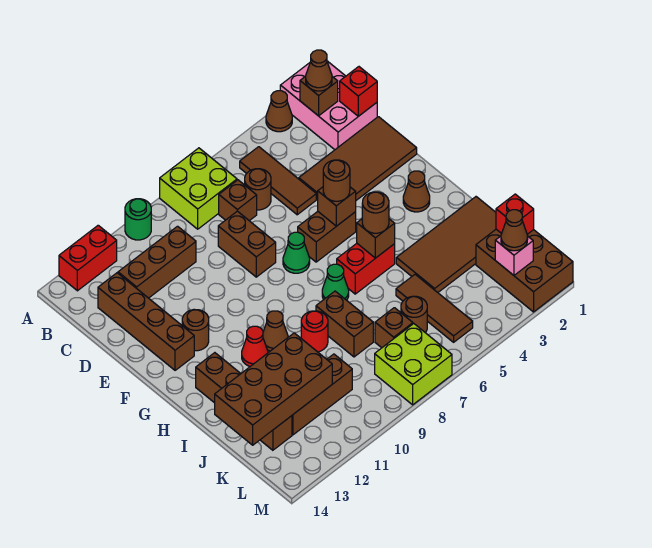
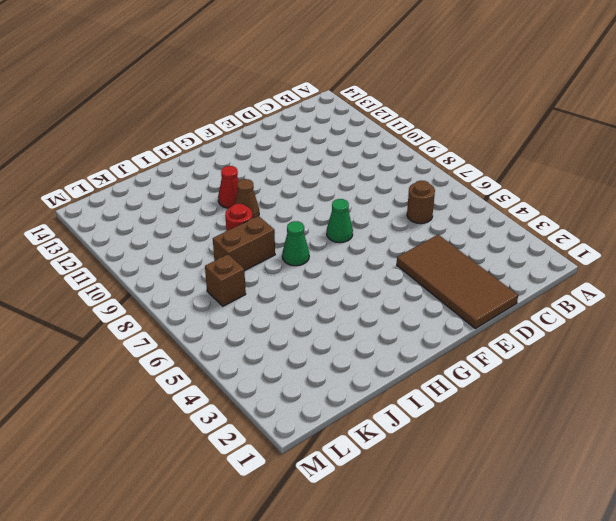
none -> pink brick A1:C2 level 1
none -> brown cone A3 level 1
none -> lime brick A7:B8 level 1
none -> green round brick A10 level 1

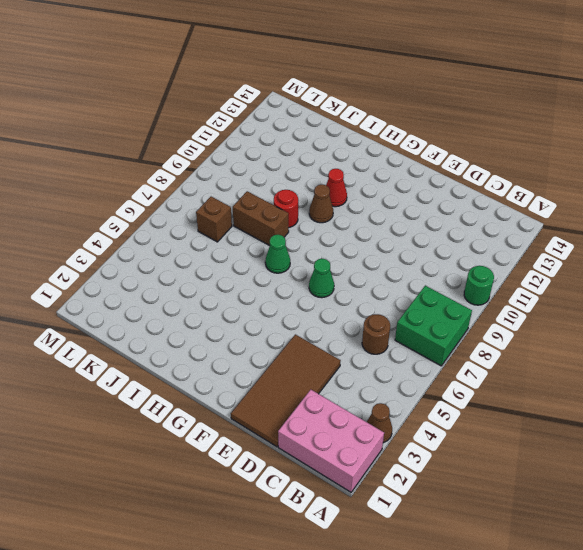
green brick A7:B8 level 1 -> lime brick A7:B8 level 1
none -> red brick A12:A13 level 1
none -> brown tile B5:D5 level 1
none -> brown brick C7 level 1
none -> brown brick C10:C12 level 1

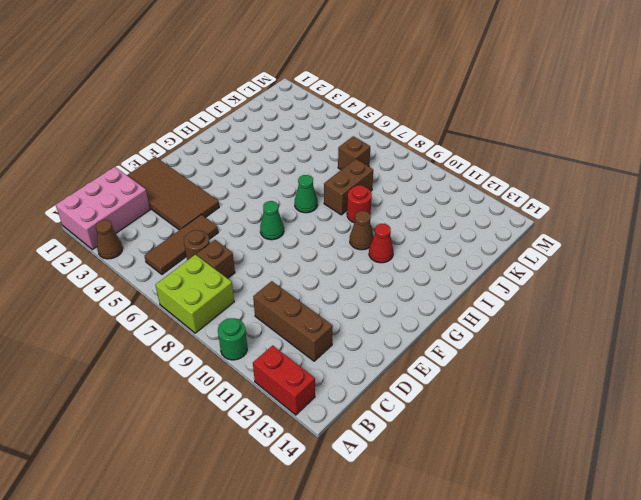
none -> brown brick C13:F13 level 1
none -> brown brick D8:E8 level 1
none -> brown brick F5:F6 level 1
none -> brown round brick F12 level 1

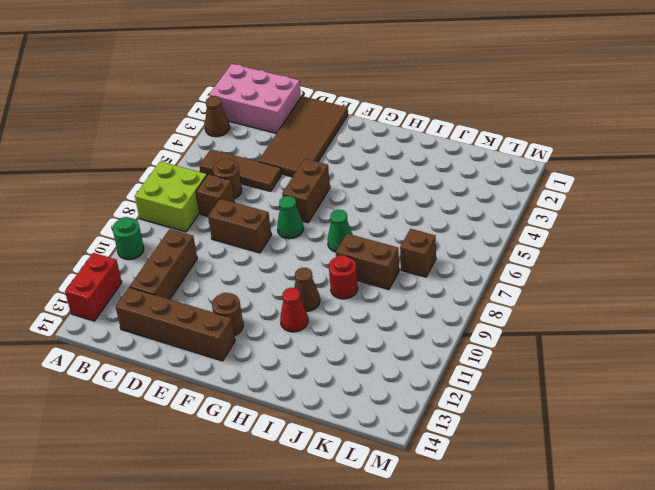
none -> brown cone G2 level 1
none -> red brick H5:H6 level 1
none -> brown brick H13:K13 level 1
none -> brown tile I1:J4 level 1

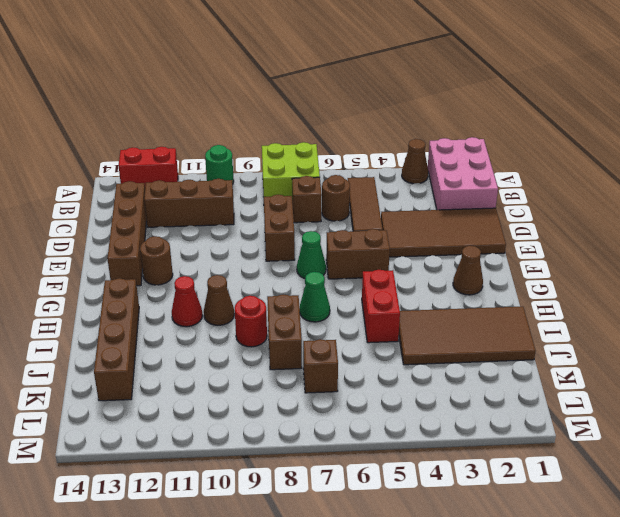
red brick H5:I5 level 1 -> red brick H5:H6 level 1
none -> brown tile J5:L5 level 1
none -> brown brick K1:M2 level 1
none -> brown round brick K6 level 1
none -> brown brick K10:K12 level 1

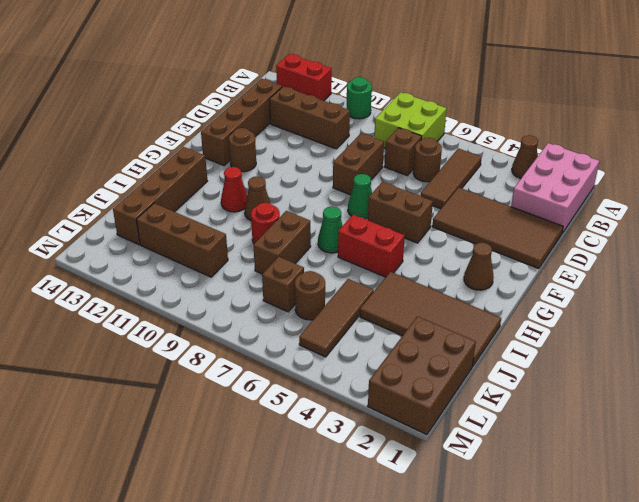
none -> lime brick L7:M8 level 1
none -> brown brick B2 level 2
none -> red brick C1 level 2
none -> brown brick F5 level 2

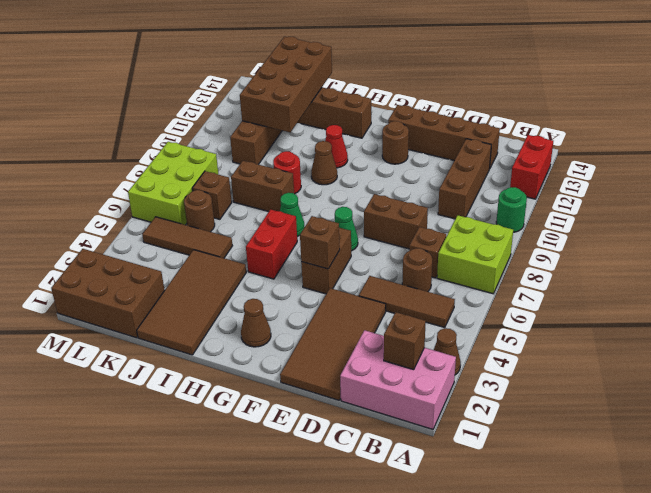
lime brick L6:M8 level 1 -> lime brick L7:M8 level 1
none -> red brick C1 level 2
none -> brown brick H5 level 2
none -> red brick K1 level 2
none -> pink brick L2 level 2

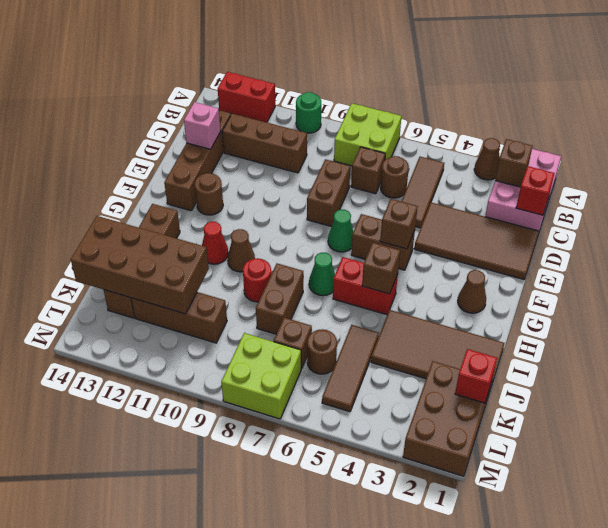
pink brick D13 level 2 -> pink brick L2 level 2
none -> brown cone B2 level 3
none -> brown round brick F5 level 3
none -> brown round brick H5 level 3
none -> brown cone L2 level 3

